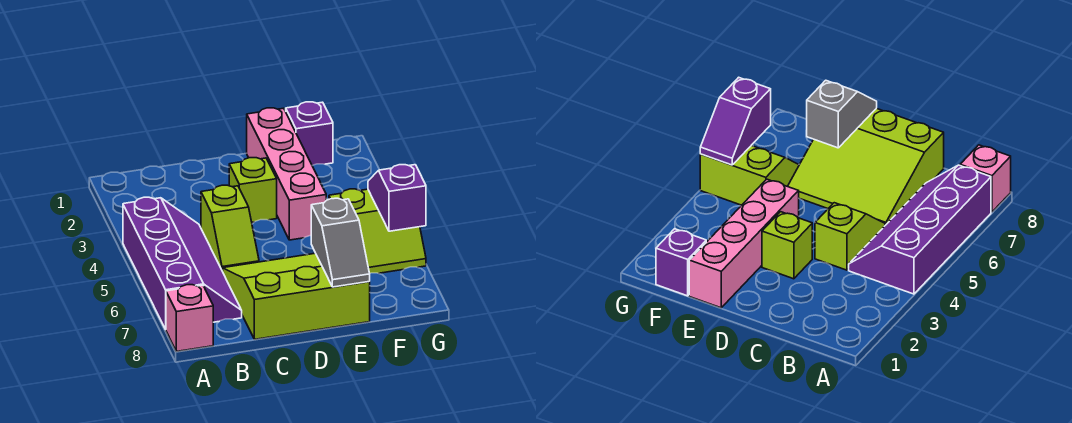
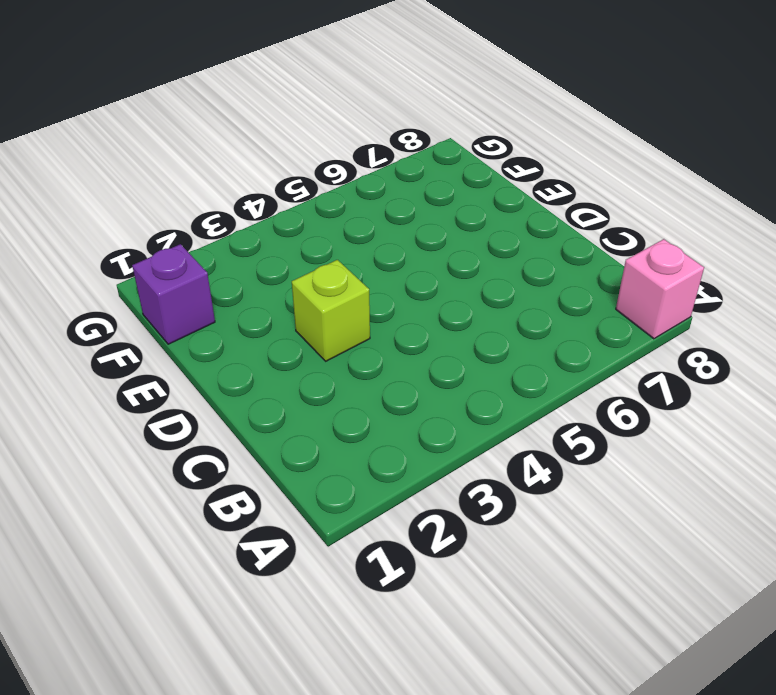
none -> purple slope A4:B7 level 1 top A
none -> lime slope C4:C5 level 1 top 4

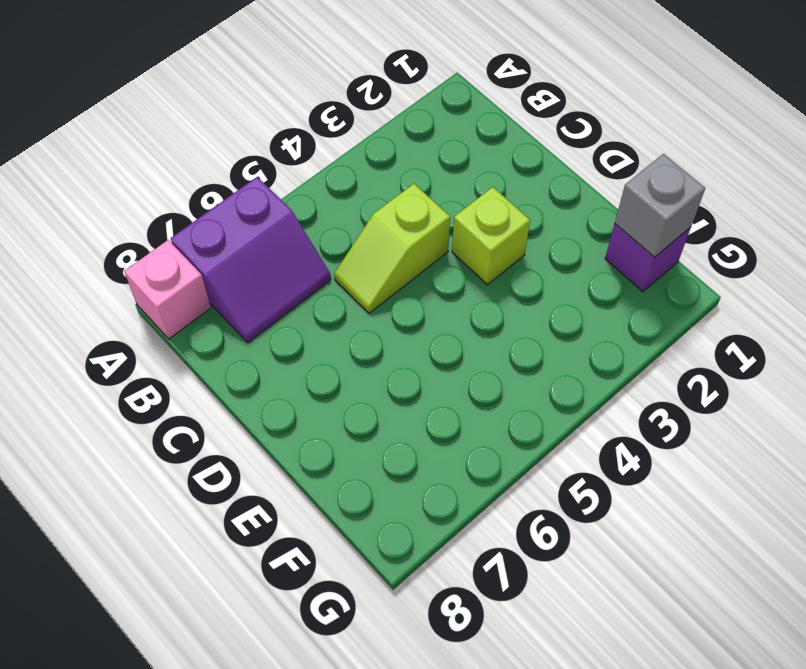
purple slope A6:B7 level 1 top A -> purple slope A4:B7 level 1 top A
grey brick F1 level 2 -> none
none -> lime slope C6:E8 level 1 top 8
none -> pink brick E1:E4 level 1

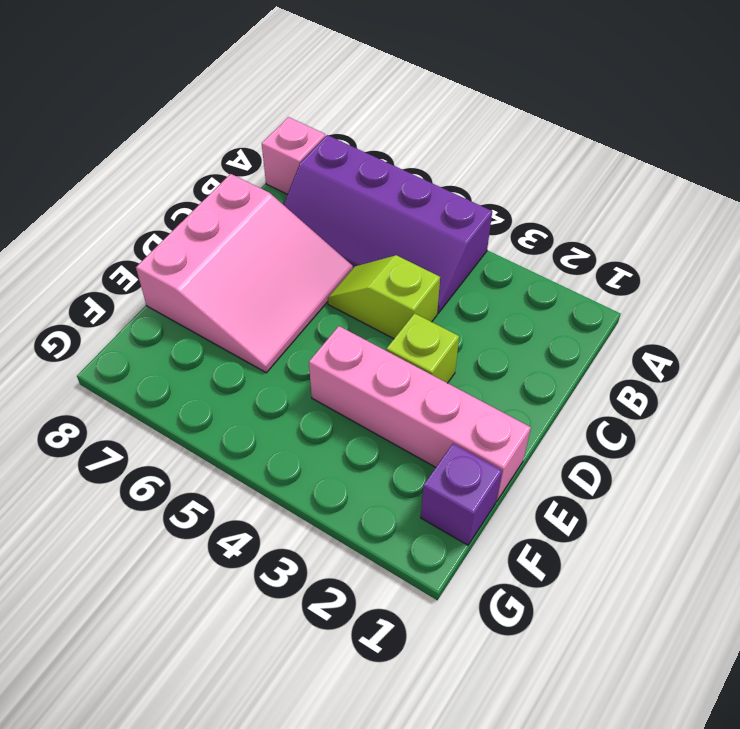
pink slope C6:E8 level 1 top 8 -> lime slope C6:E8 level 1 top 8
none -> lime slope F5:G6 level 1 top 5
none -> grey slope E7:E8 level 2 top 7

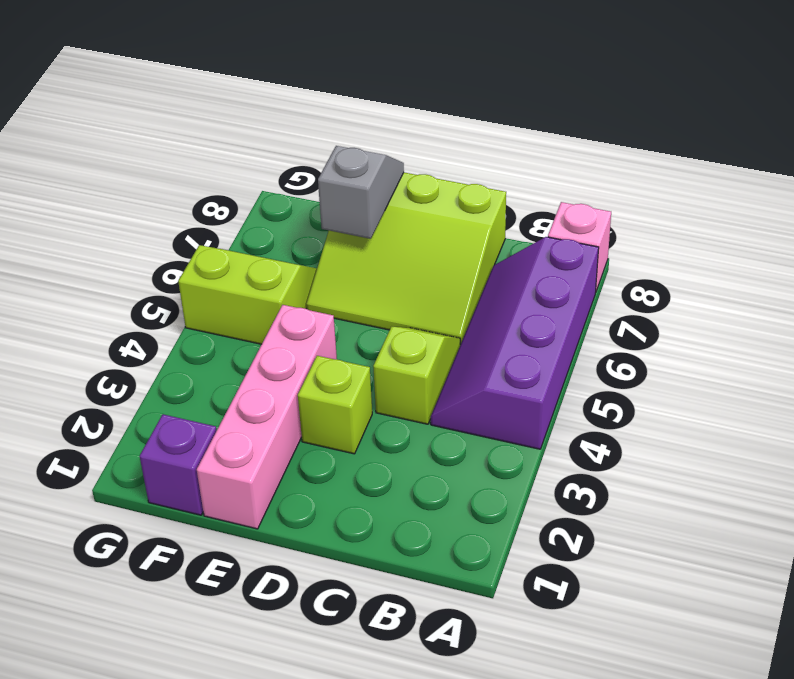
none -> purple slope G5:G6 level 2 top 6

